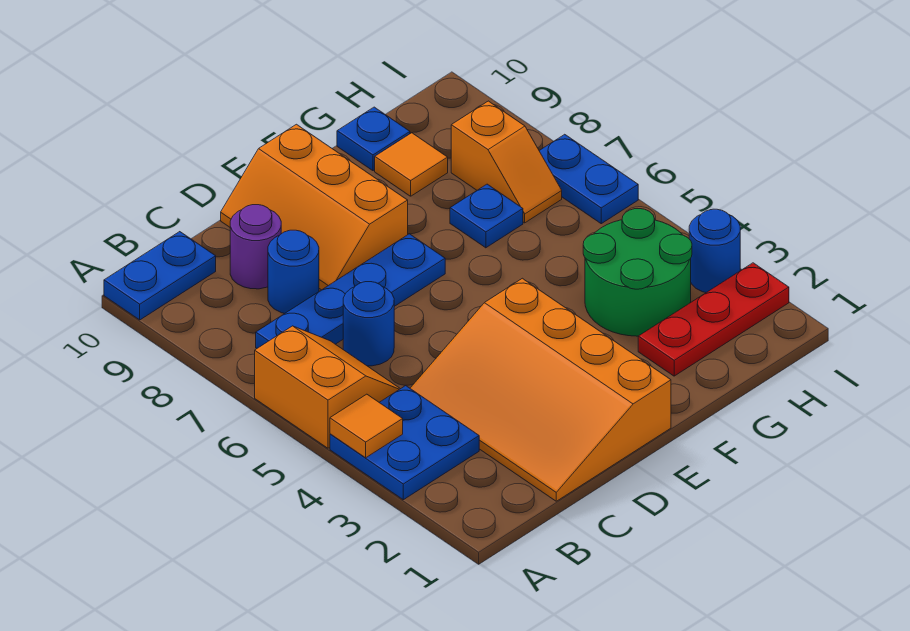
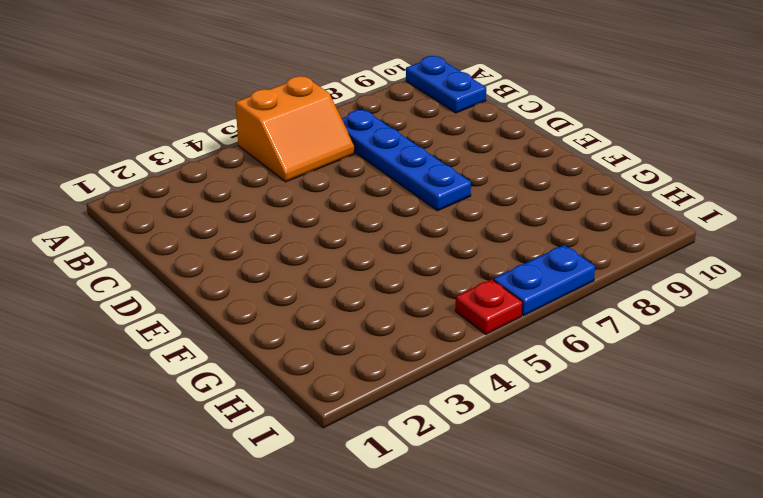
red plate I5 level 1 -> none
none -> blue plate A3:B4 level 1
none -> orange slope C1:E4 level 1 top E
none -> blue round brick C6 level 1

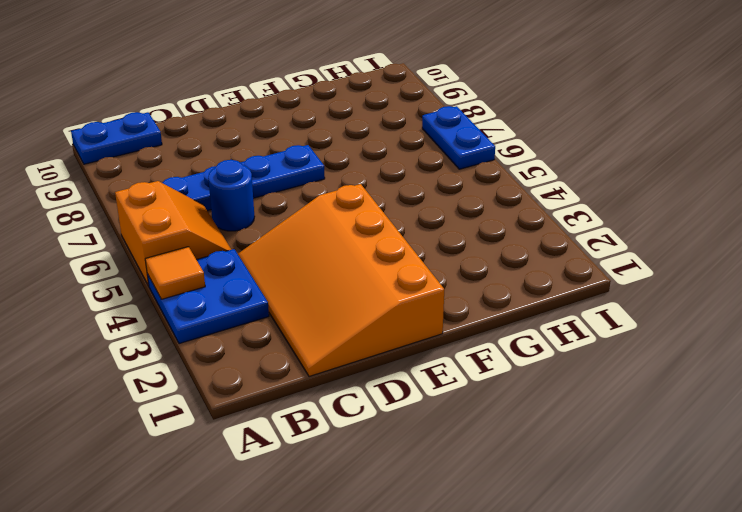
none -> blue round brick C8 level 1
none -> purple round brick C9 level 1
none -> orange slope D8:E10 level 1 top E

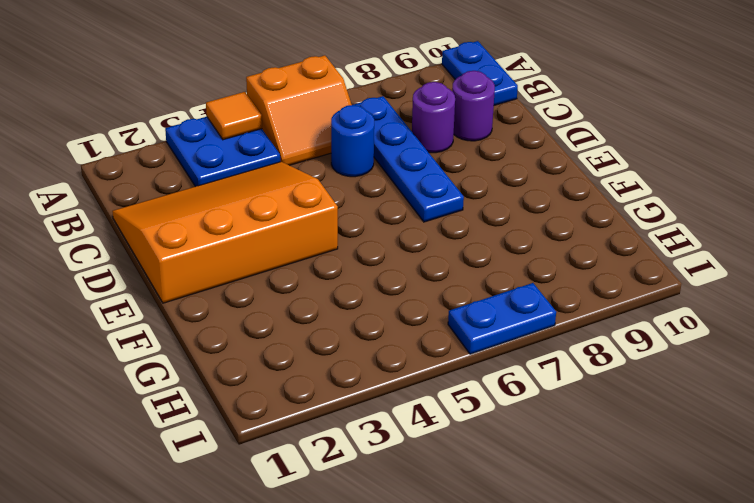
purple round brick C8 level 1 -> blue round brick C8 level 1
none -> orange slope D8:E10 level 1 top E
none -> red plate G2:I2 level 1
none -> green round brick G3:H4 level 1

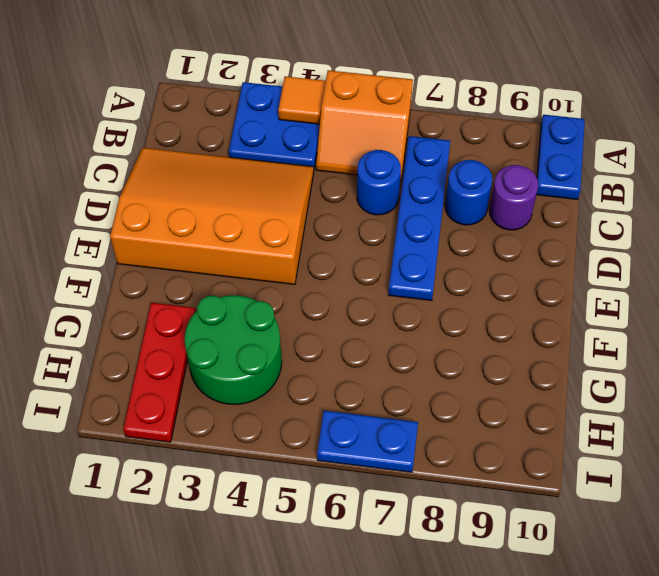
none -> orange slope D8:E10 level 1 top E
none -> blue plate G7 level 1
none -> orange tile G9 level 1

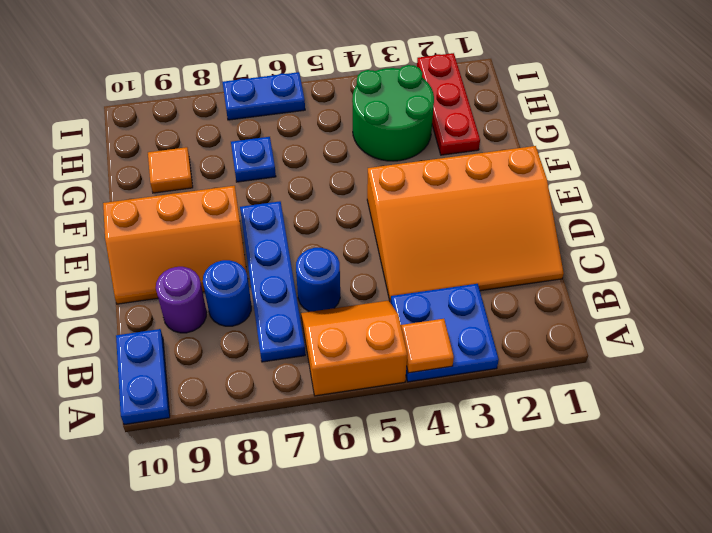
none -> blue plate G10 level 1
none -> orange slope H7:H8 level 1 top 8
none -> blue round brick I3 level 1

